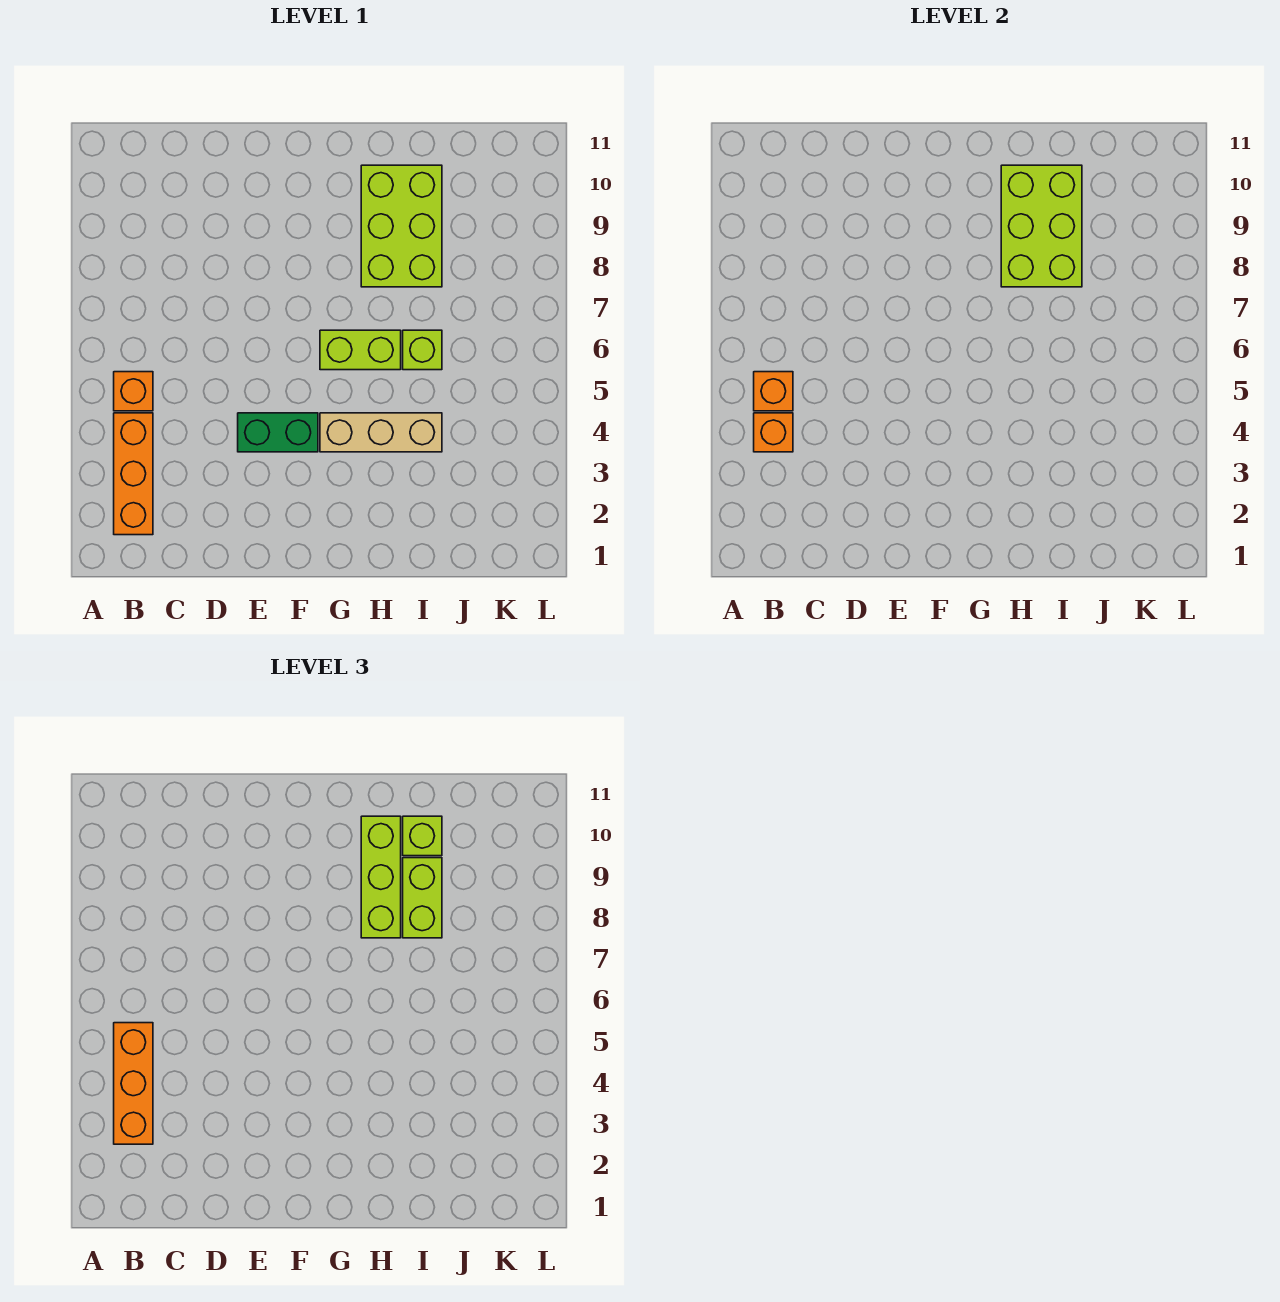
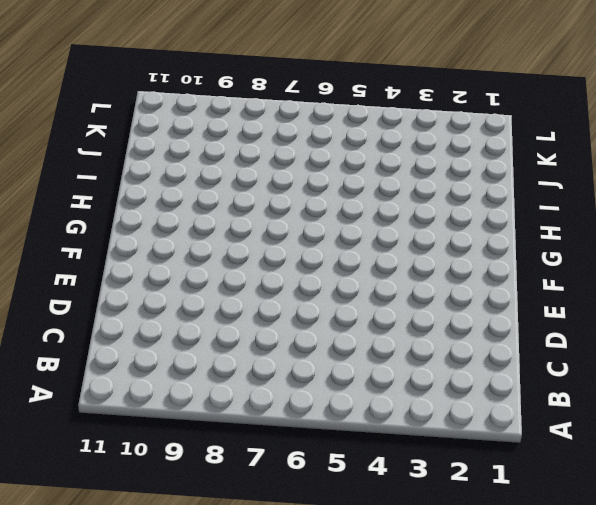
none -> orange brick B2:B4 level 1
none -> orange brick B5 level 1
none -> green brick E4:F4 level 1

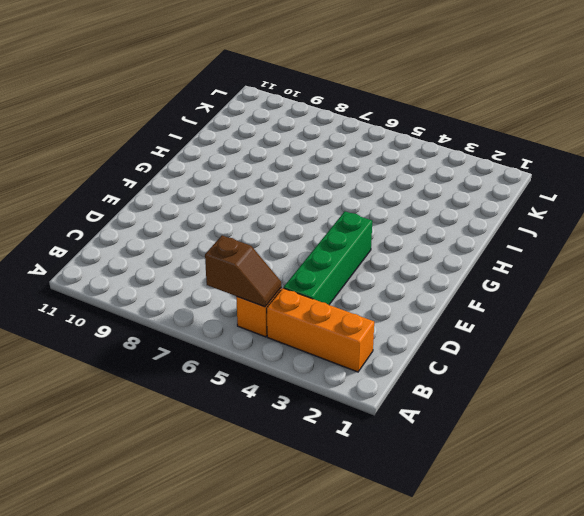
brown slope B5:B6 level 2 top 6 -> orange brick B5 level 2
green brick C4:F4 level 1 -> green brick E4:F4 level 1
none -> tan brick G4:I4 level 1
none -> lime brick G6:H6 level 1
none -> lime brick H8:I10 level 1

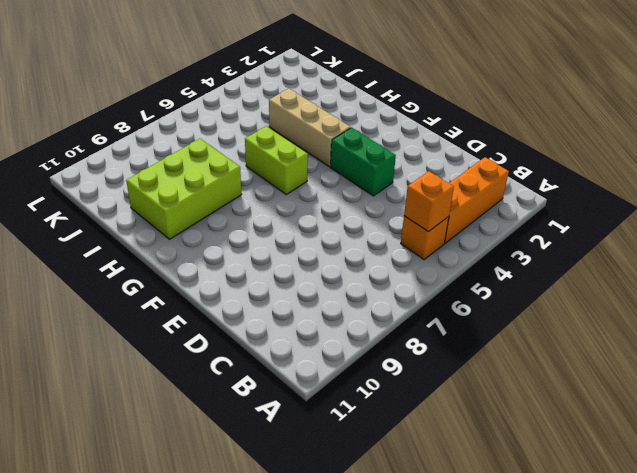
none -> lime brick I6 level 1
none -> orange brick B4 level 2
none -> lime brick H8:I10 level 2

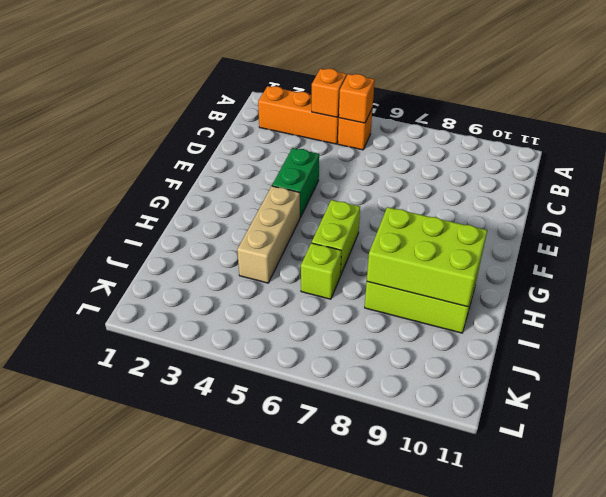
none -> orange brick B3:B5 level 3
none -> lime brick H8:H10 level 3
none -> lime brick I8:I9 level 3

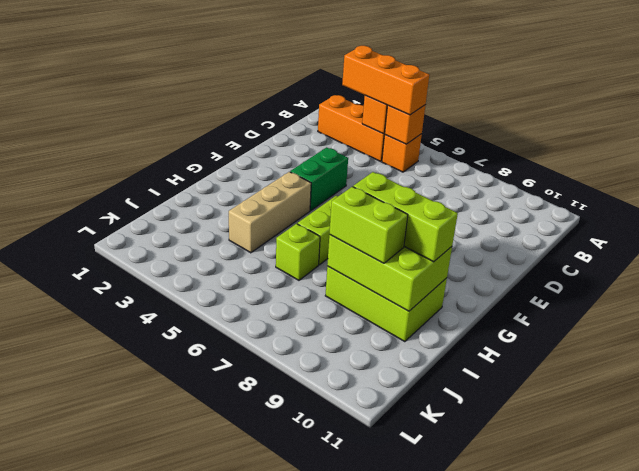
none -> lime brick I10 level 3

